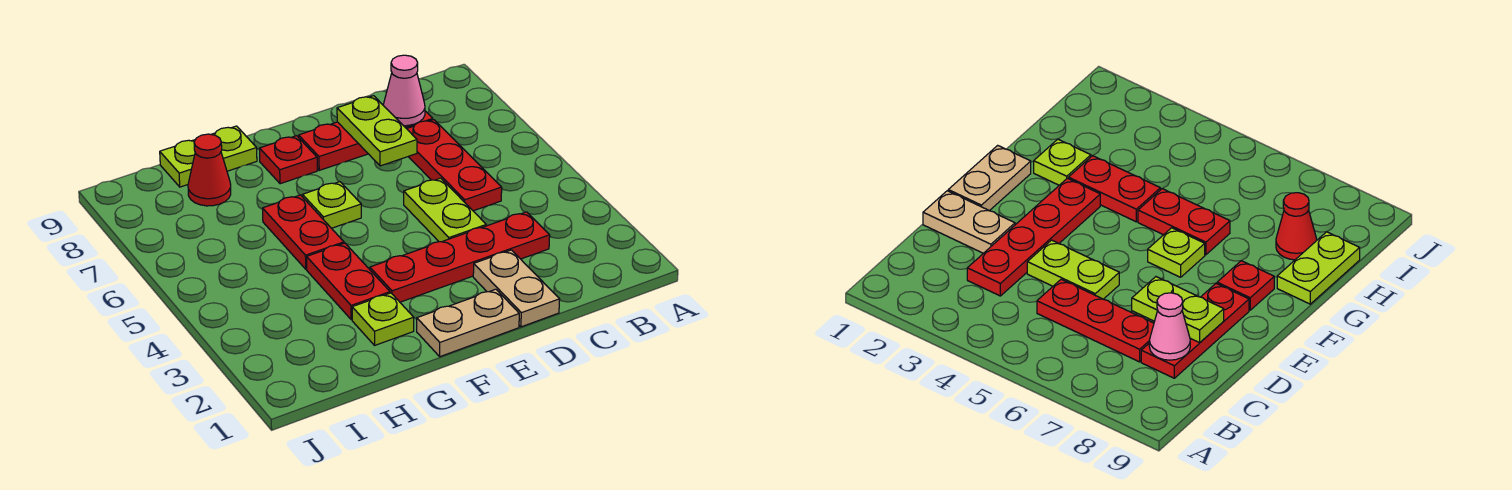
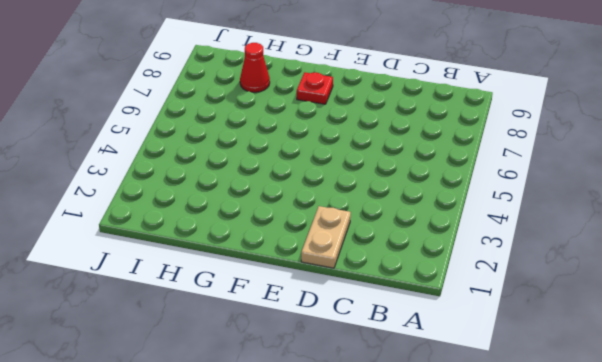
none -> red plate C3:F3 level 1
none -> red plate C5:C7 level 1
none -> red plate C8:E8 level 1

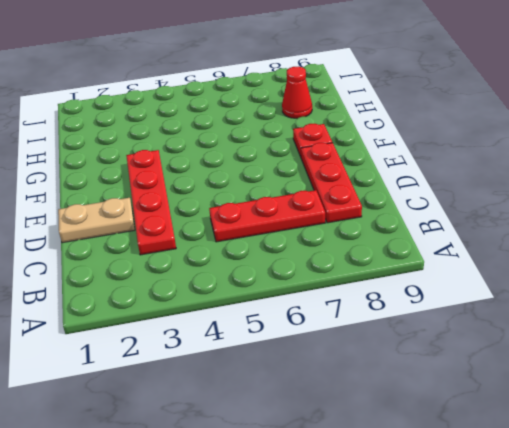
none -> lime plate D4:D5 level 1
none -> tan plate E1:F1 level 1
none -> lime plate F6 level 1

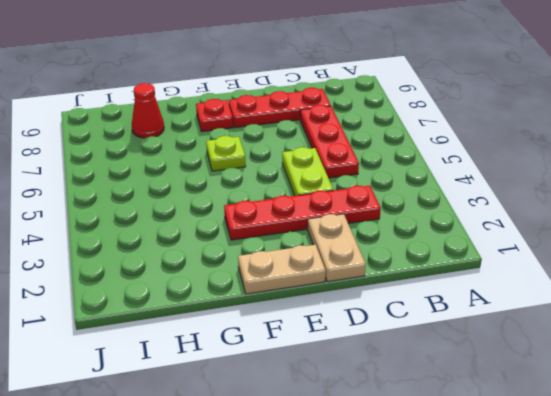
none -> lime plate G2 level 1
none -> red plate G3:G4 level 1
none -> red plate G5:G6 level 1

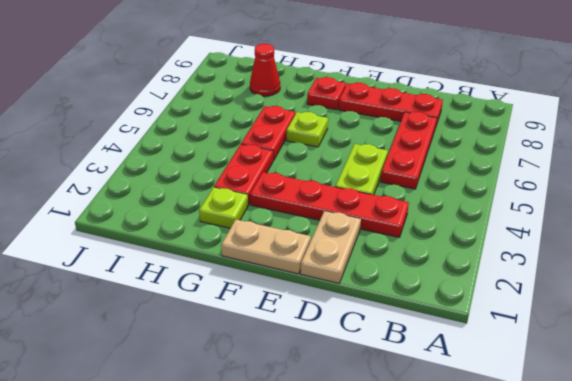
none -> lime plate G9:H9 level 1
none -> pink cone C8 level 2
none -> lime plate D7:D8 level 2

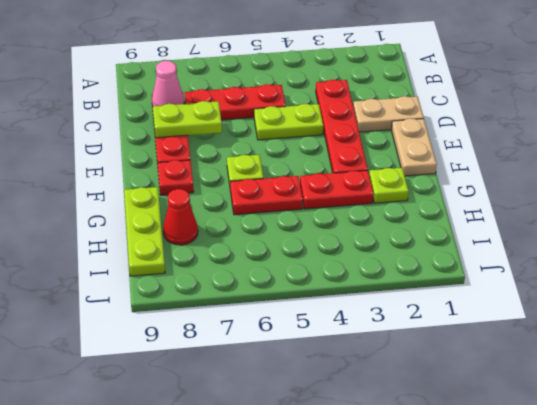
lime plate G9:I9 level 1 -> lime plate G9:H9 level 1

